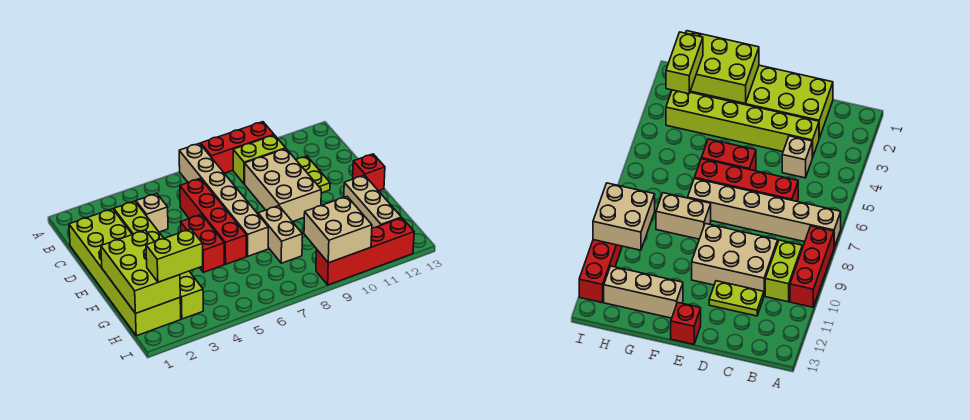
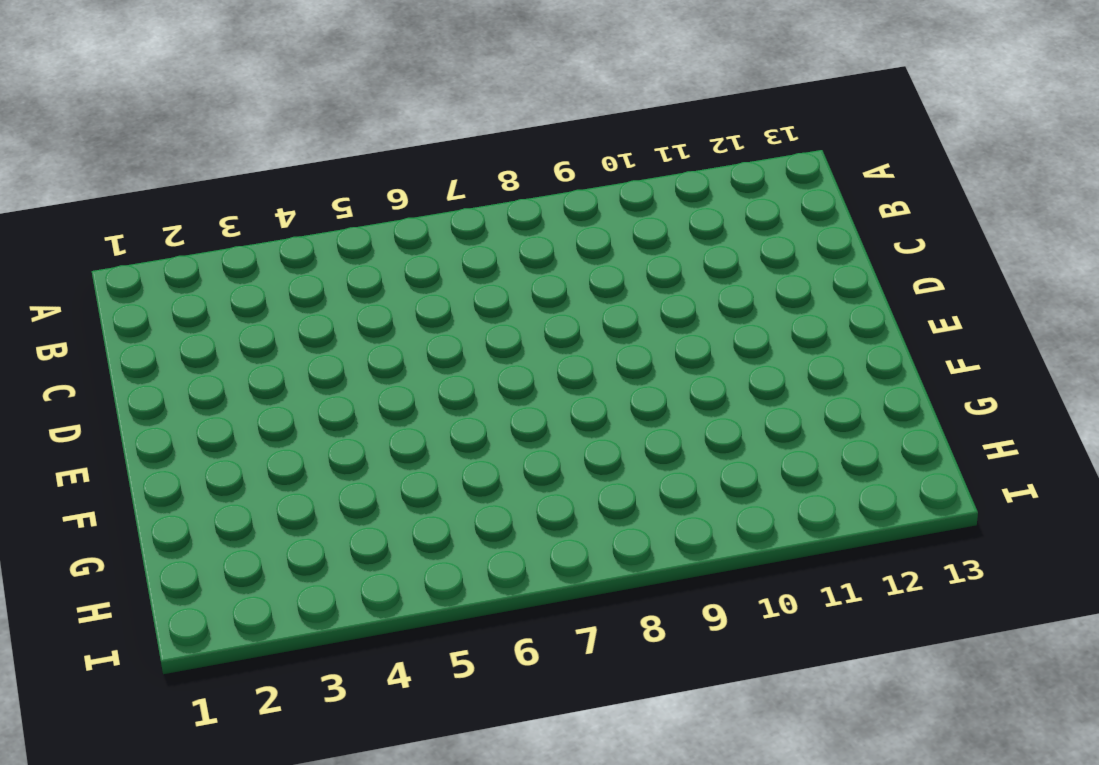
none -> tan brick A7:F7 level 1
none -> red brick A8:A10 level 1
none -> lime brick B9:B10 level 1

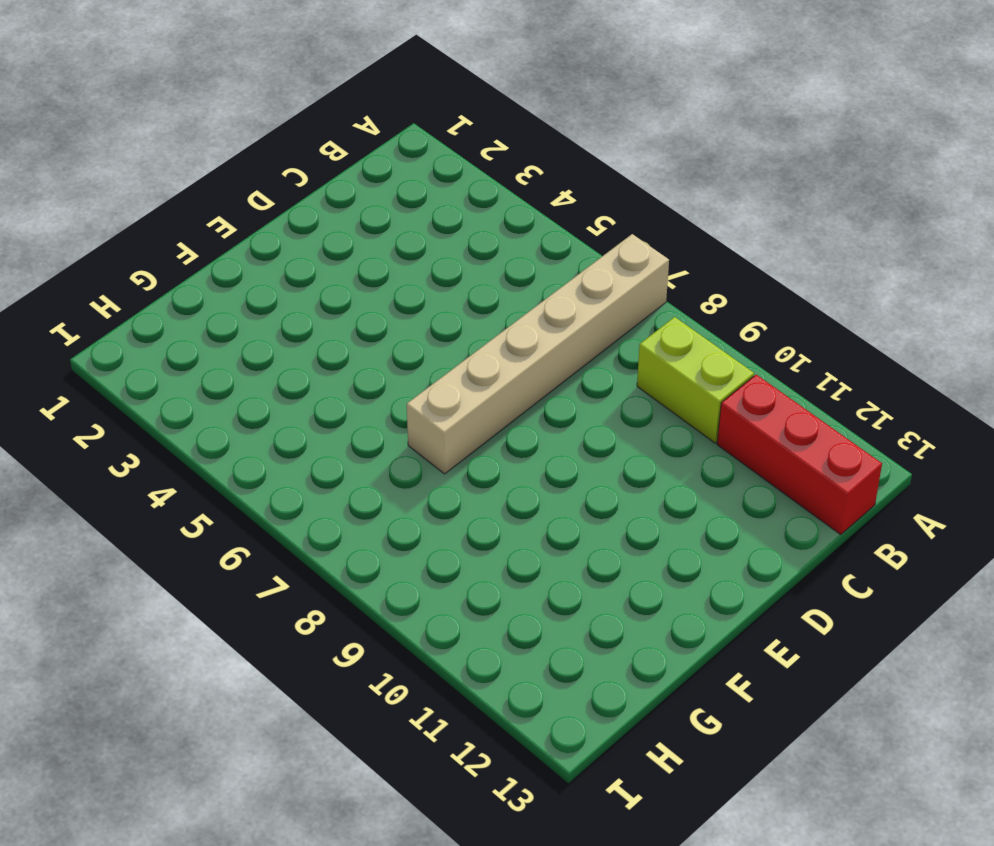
red brick B11:B13 level 1 -> red brick A8:A10 level 1
none -> lime brick C1:H2 level 1
none -> lime brick C3:H3 level 1
none -> tan brick C4 level 1

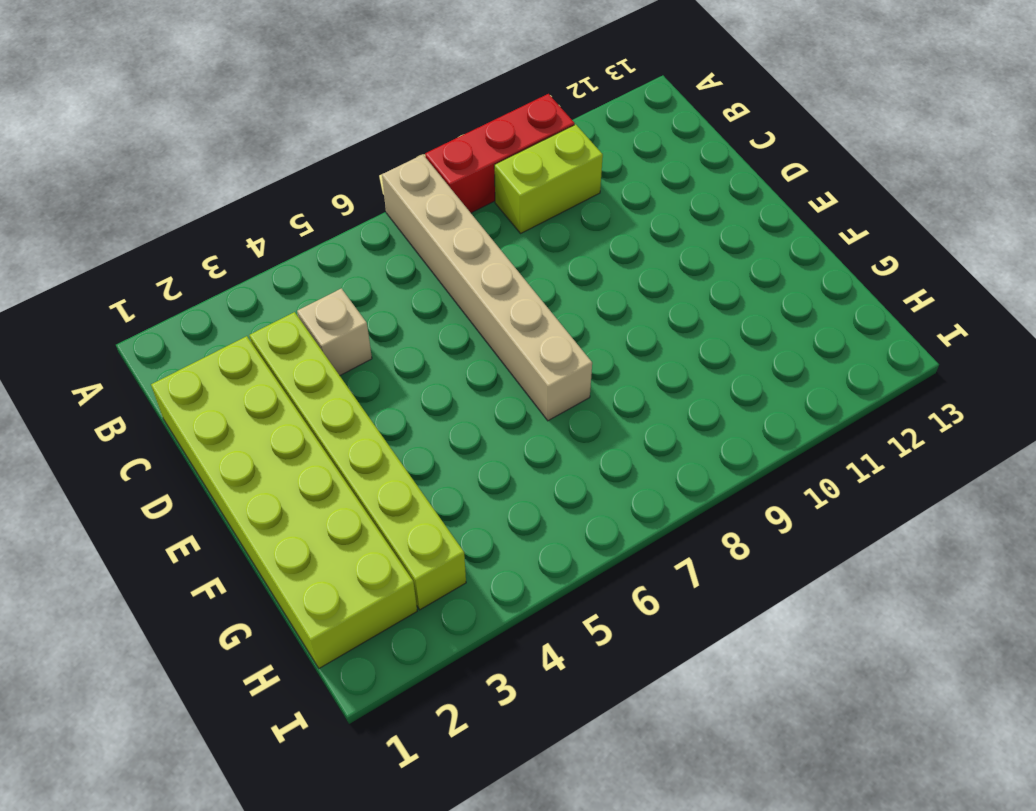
none -> red brick C6:F6 level 1
none -> tan brick C9:E10 level 1
none -> lime plate C11:D11 level 1

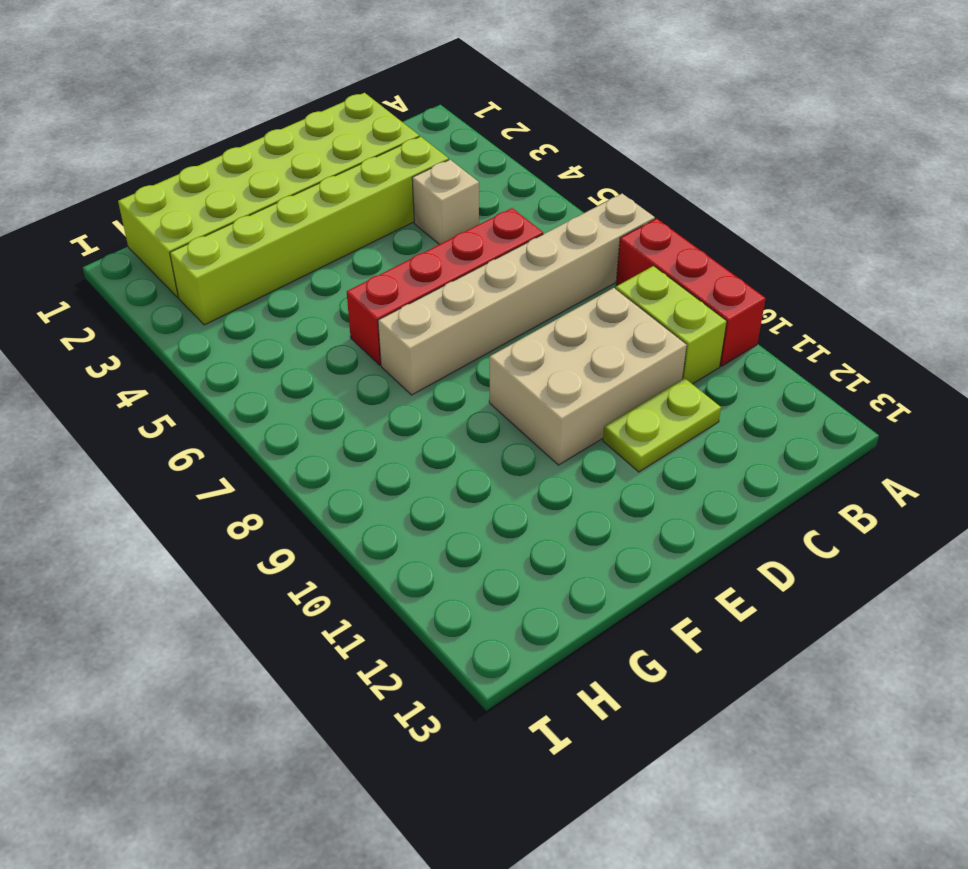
none -> red brick E5:F5 level 1
none -> red brick E13 level 1
none -> tan brick F8:G8 level 1

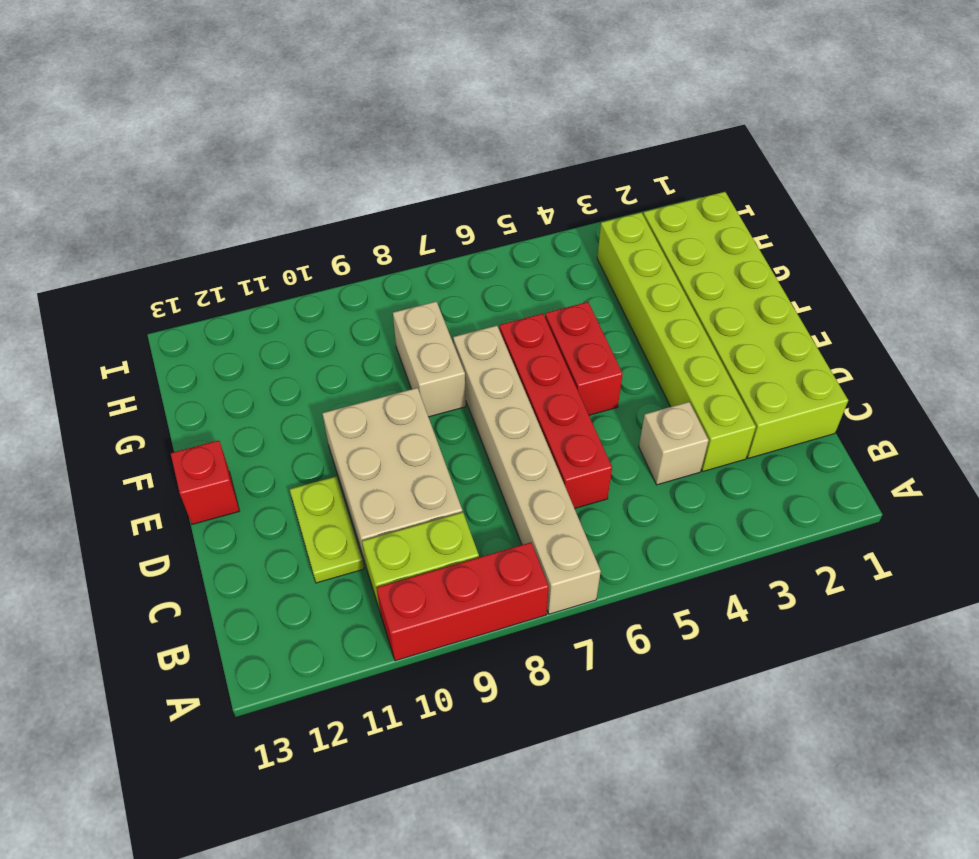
none -> tan brick F12:H12 level 1
none -> red brick I9:I12 level 1
none -> lime brick F1:H2 level 2

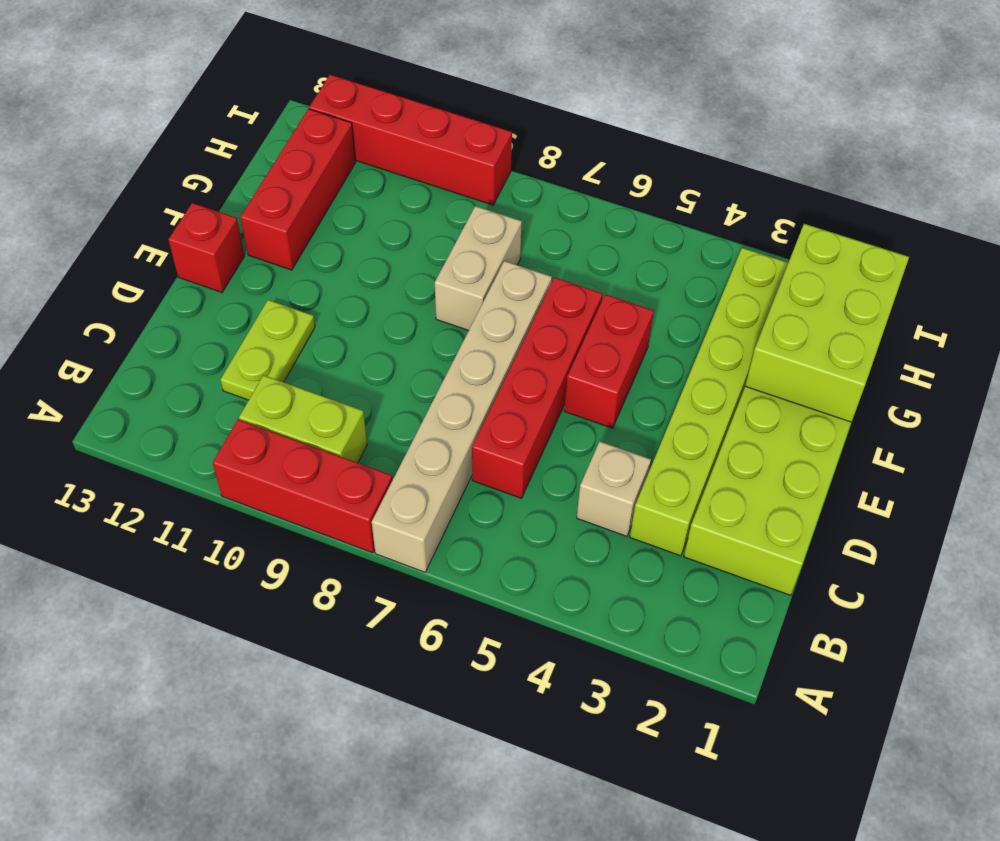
red brick F12:H12 level 1 -> tan brick F12:H12 level 1
none -> tan brick C9:E10 level 1
none -> tan brick H9:I10 level 2
none -> lime brick H2:H3 level 3

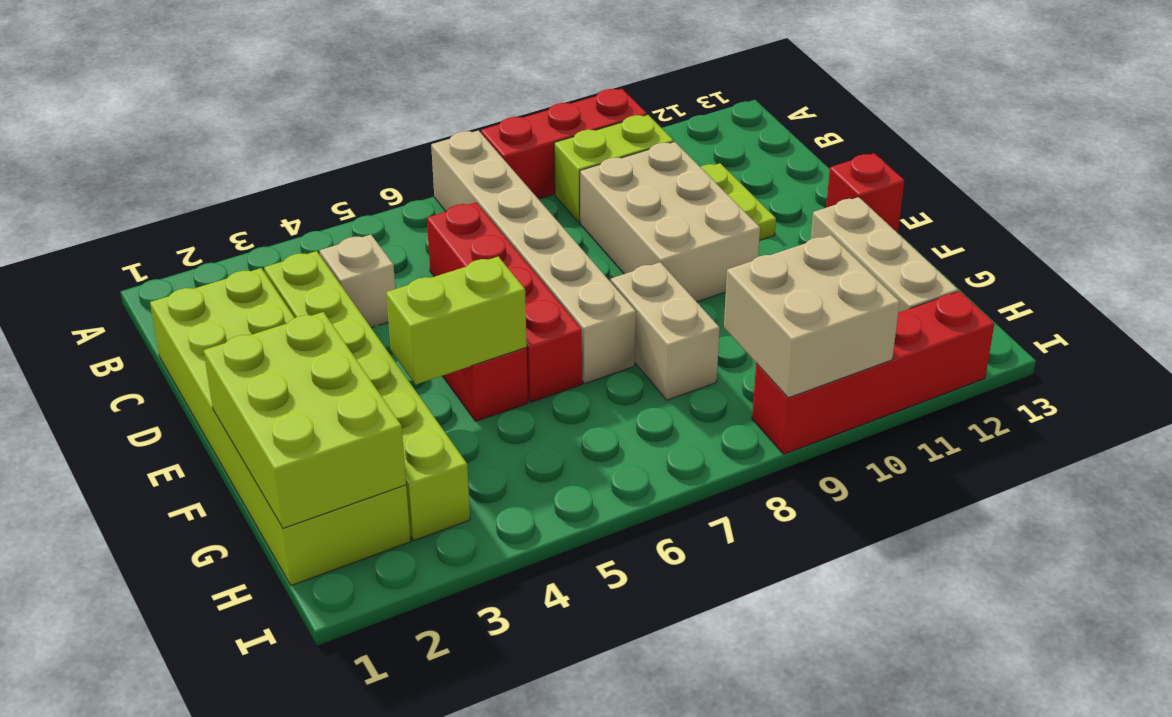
lime brick F4:F5 level 2 -> lime brick H2:H3 level 3

